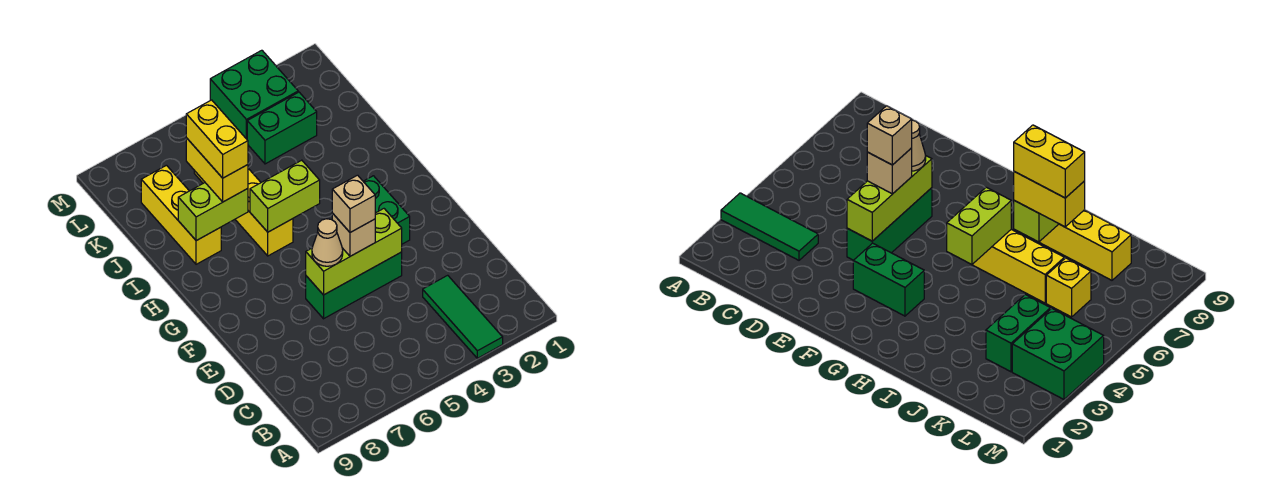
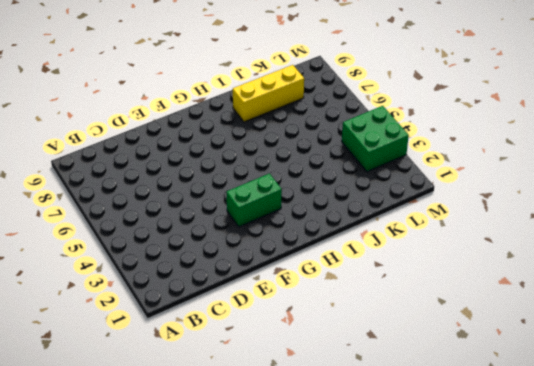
none -> green tile A3:C3 level 1
none -> green brick E4:E6 level 1
none -> yellow brick H6:J6 level 1

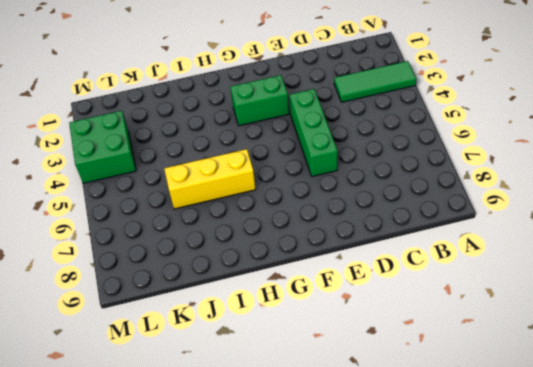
none -> yellow brick I8:K8 level 1
none -> green brick K3:K4 level 1
none -> yellow brick K6 level 1

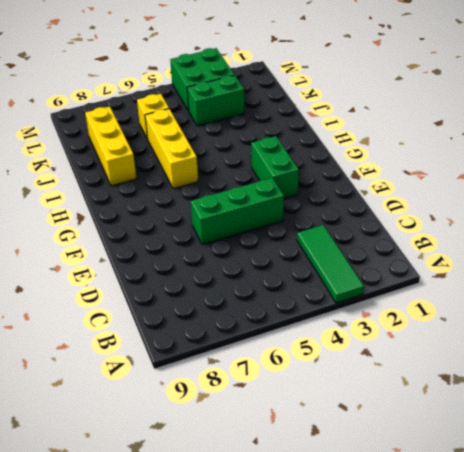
none -> lime brick E4:E6 level 2
none -> lime brick H5:H6 level 2
none -> lime brick I7:I8 level 2

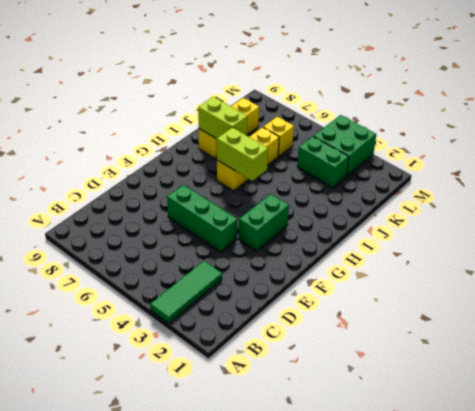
none -> lime brick E4:E6 level 2
none -> tan brick E5 level 3
none -> tan cone E6 level 3

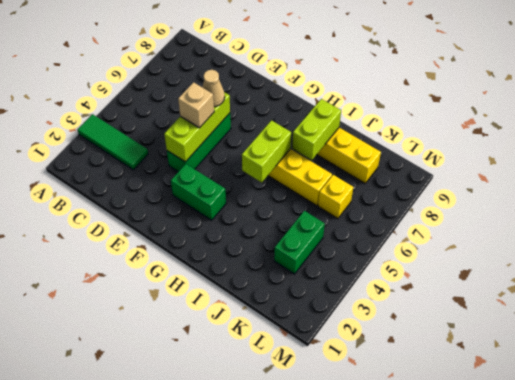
none -> green brick L3:M4 level 1
none -> yellow brick I7:J7 level 3
none -> tan brick E5 level 4

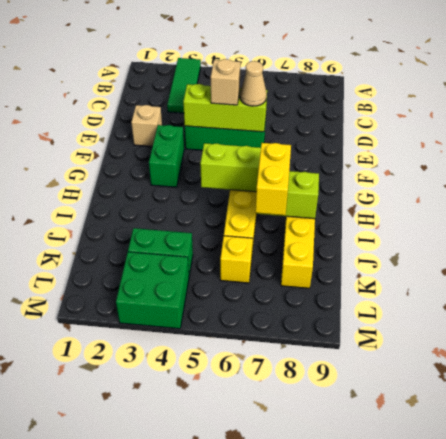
tan brick E2 level 1 -> tan brick E5 level 4
none -> yellow brick I7:J7 level 4

